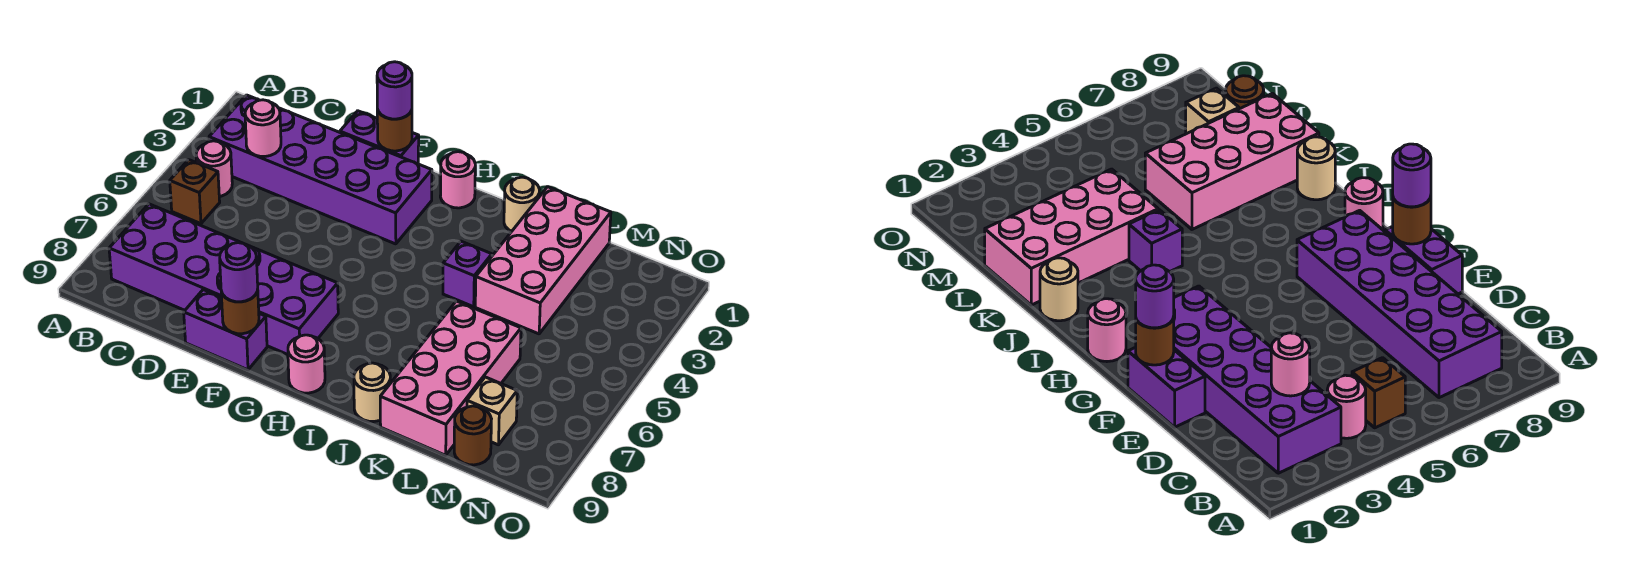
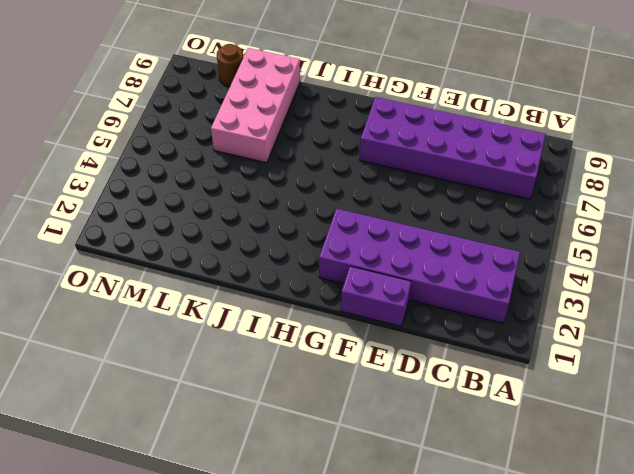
none -> pink round brick B4 level 1
none -> brown brick B5 level 1
none -> purple brick E9:F9 level 1

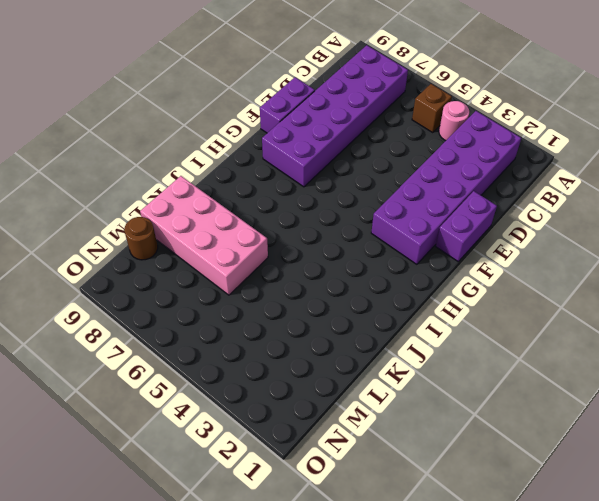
none -> pink round brick H1 level 1
none -> pink round brick H9 level 1
none -> tan round brick J1 level 1

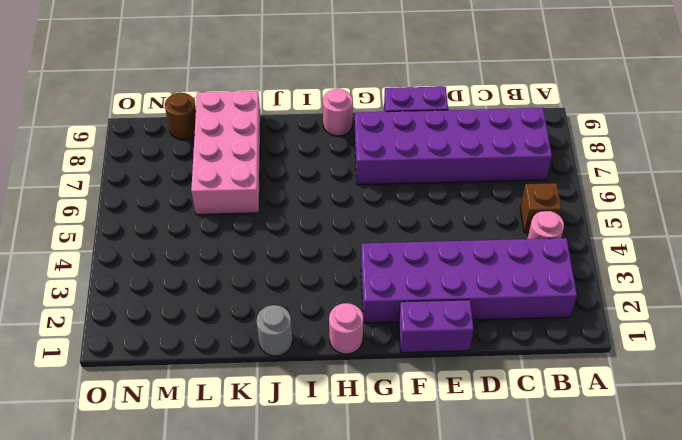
grey round brick J1 level 1 -> tan round brick J1 level 1
none -> purple brick J4 level 1
none -> tan round brick J9 level 1
none -> pink brick K1:L4 level 1

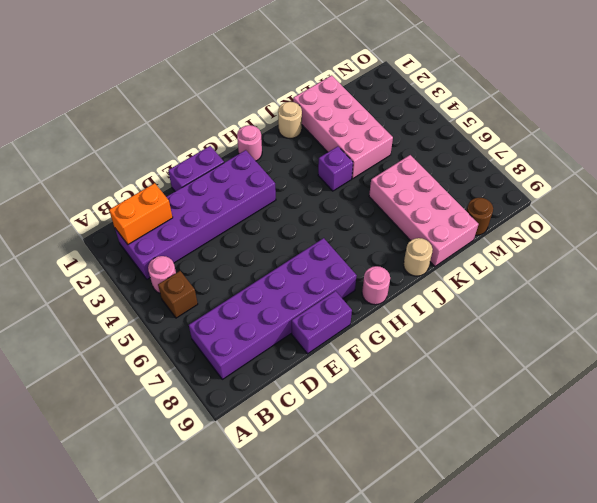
orange brick B2:C2 level 2 -> none
none -> tan brick M8 level 1
none -> pink round brick C3 level 2
none -> brown round brick F1 level 2

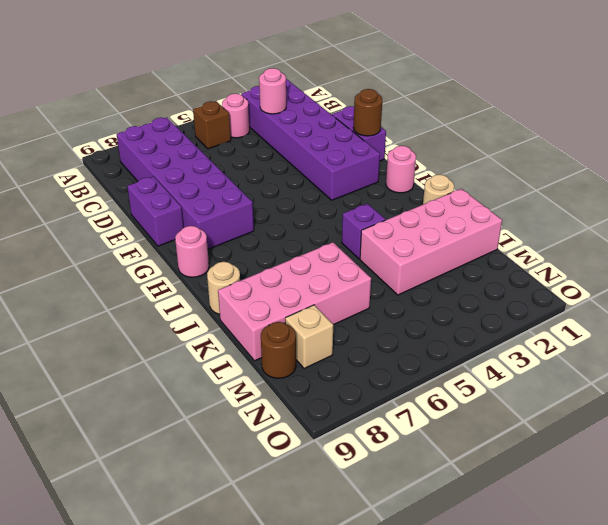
none -> brown round brick F9 level 2
none -> purple round brick F1 level 3
none -> purple round brick F9 level 3

